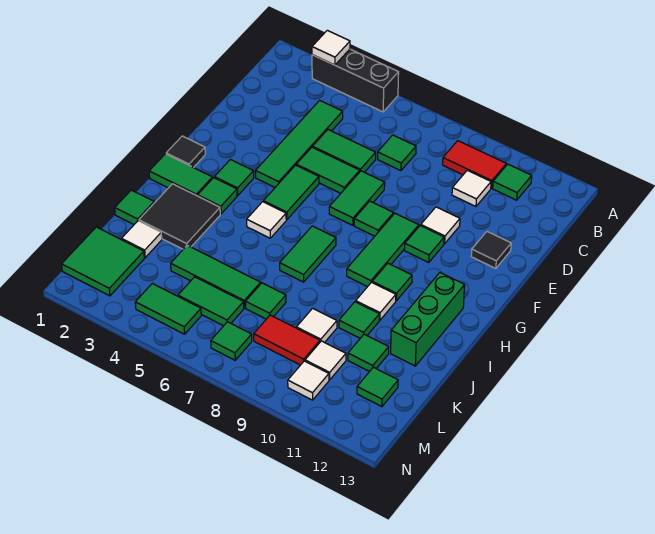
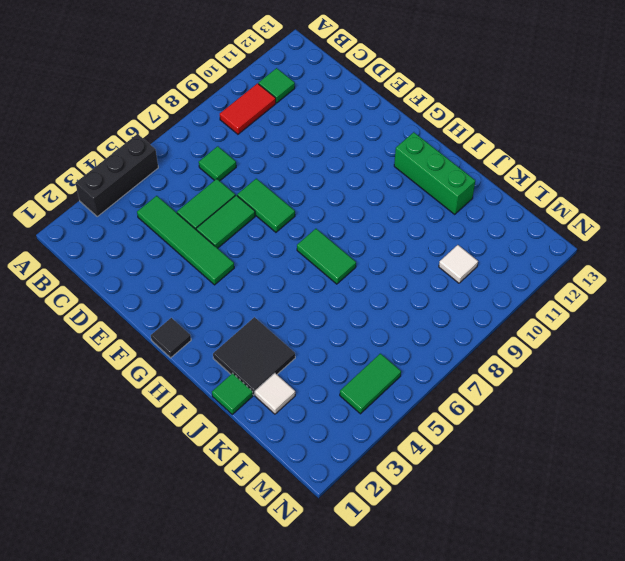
none -> white tile C10 level 1
none -> white tile E10 level 1
none -> black tile E12 level 1
none -> green tile F5:G5 level 1

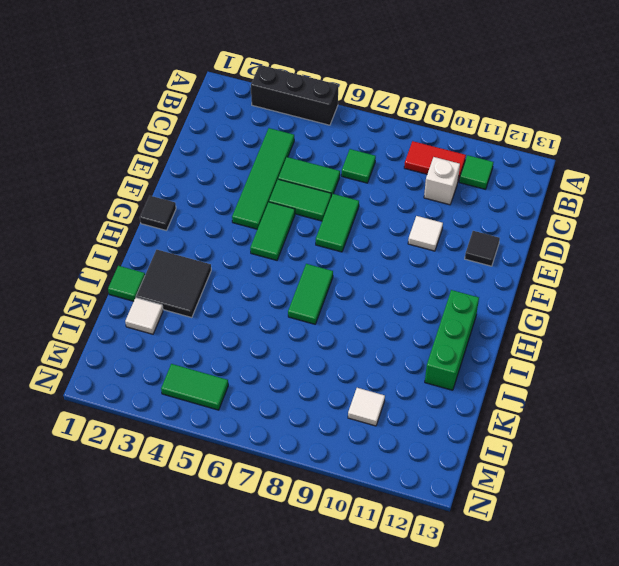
white brick C10 level 1 -> white tile C10 level 1
none -> green tile F8 level 1
none -> green tile F9:H9 level 1
none -> green tile F10 level 1
none -> green tile G3 level 1

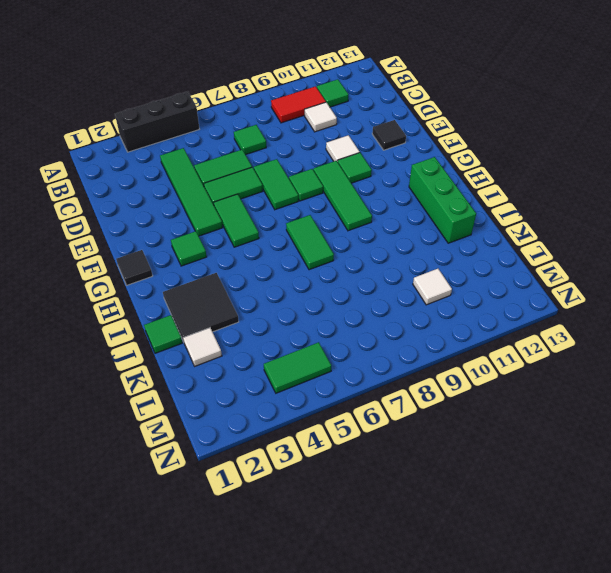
none -> green tile H1:H2 level 1
none -> green tile H3 level 1
none -> white tile H5 level 1
none -> green tile H10 level 1

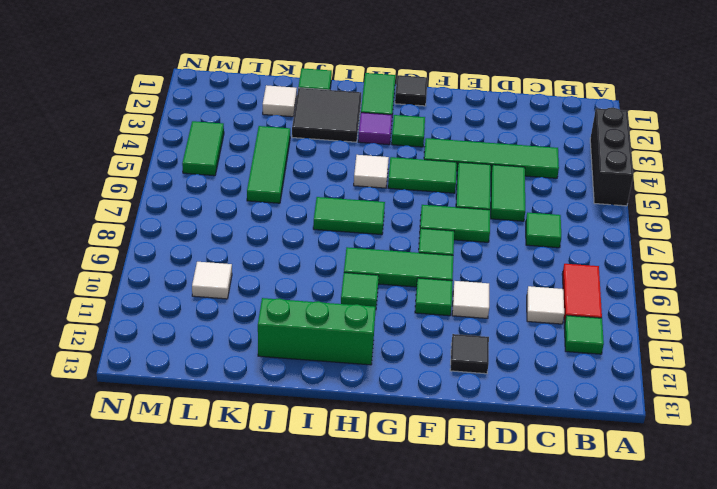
purple tile H3 level 1 -> green tile H3 level 1
none -> white tile I10 level 1
none -> green tile J10 level 1
none -> green tile K7 level 1
none -> white tile K9 level 1

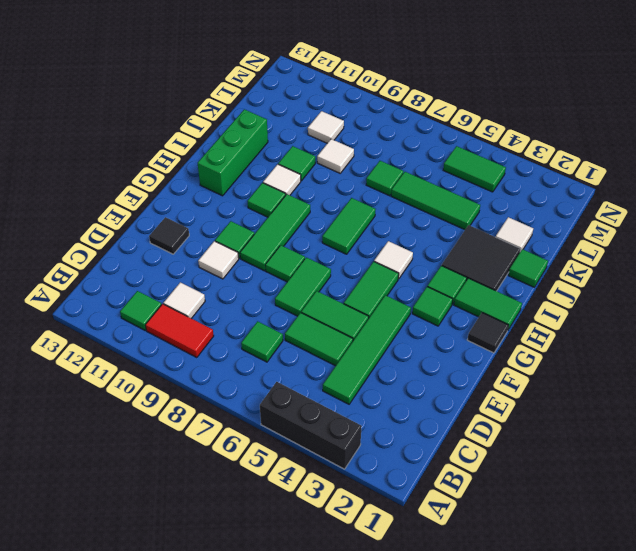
none -> green tile K11 level 1
none -> green tile L1:M2 level 1
none -> green tile L5:L6 level 1
none -> red tile L8:L9 level 1

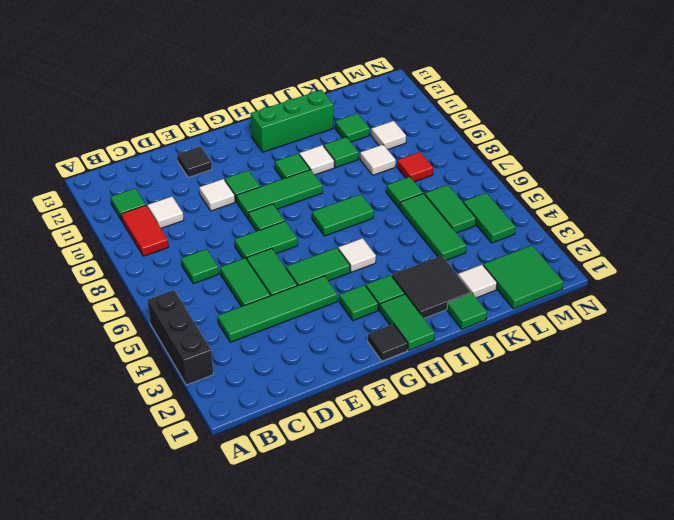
red tile L8 level 1 -> red tile L8:L9 level 1
none -> green tile L12 level 1
none -> green tile M7 level 1
none -> white tile M10 level 1
none -> white tile A3 level 2

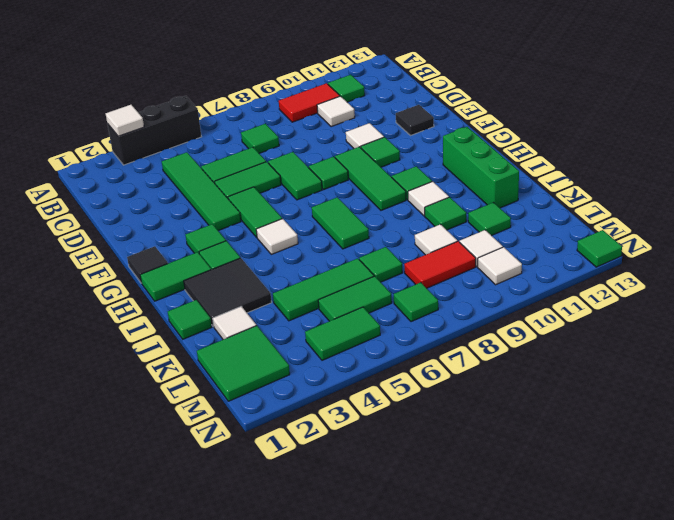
green tile N13 level 1 -> green tile L12 level 1

